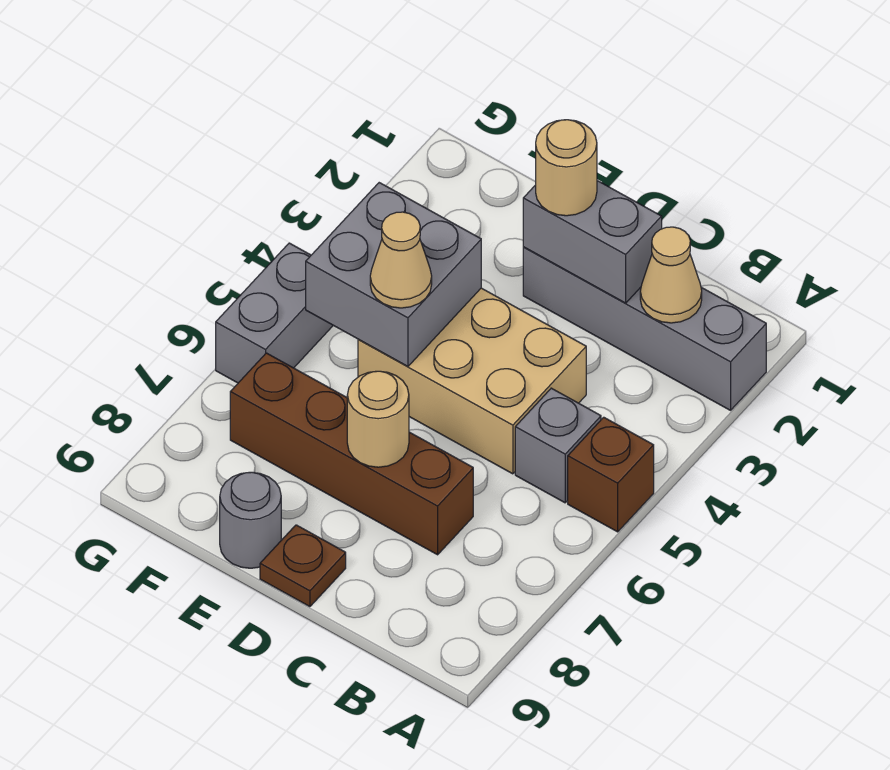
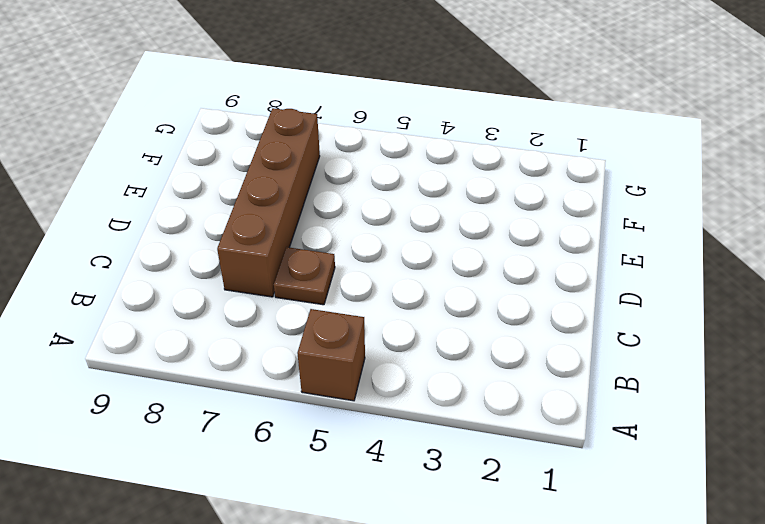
brown plate C6 level 1 -> brown plate D9 level 1
none -> grey brick A2:D2 level 1
none -> grey brick B5 level 1
none -> tan brick C4:E5 level 1

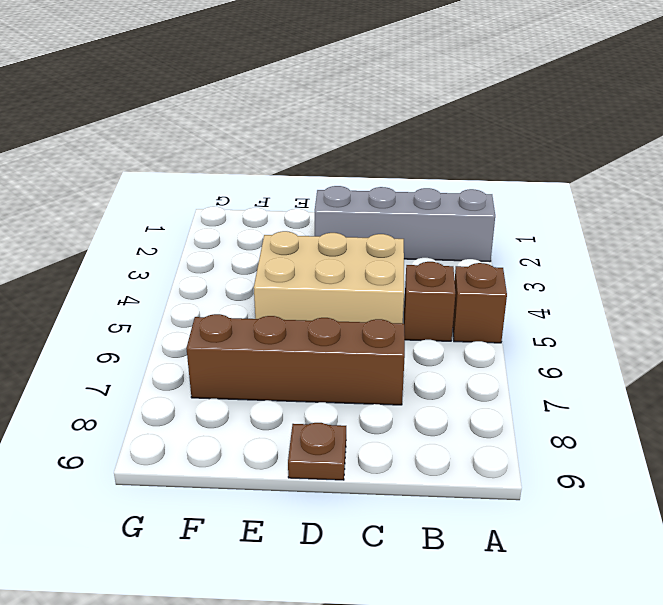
brown brick B5 level 1 -> grey brick B5 level 1
none -> grey round brick E9 level 1
none -> grey brick G5:G6 level 1
none -> tan cone B2 level 2

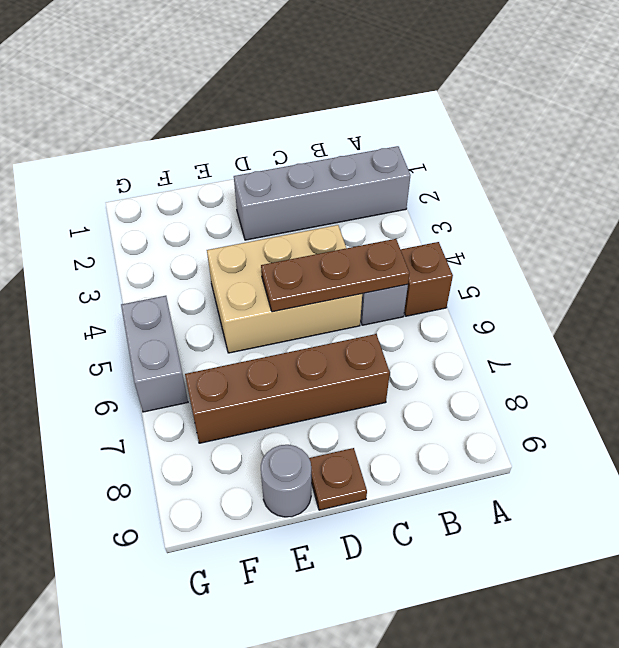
brown plate B5:D5 level 2 -> none
none -> tan cone B2 level 2
none -> grey brick C2:D2 level 2
none -> tan round brick D7 level 2

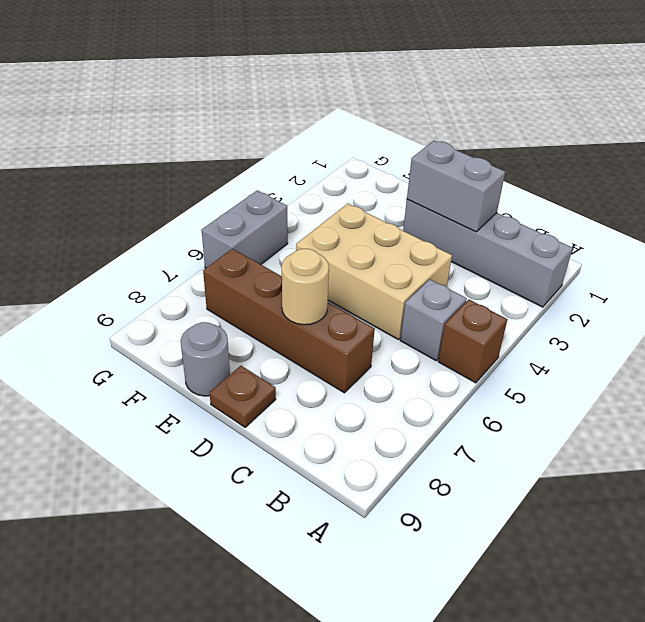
none -> tan cone B2 level 2
none -> grey brick E4:F5 level 2
none -> tan round brick D2 level 3

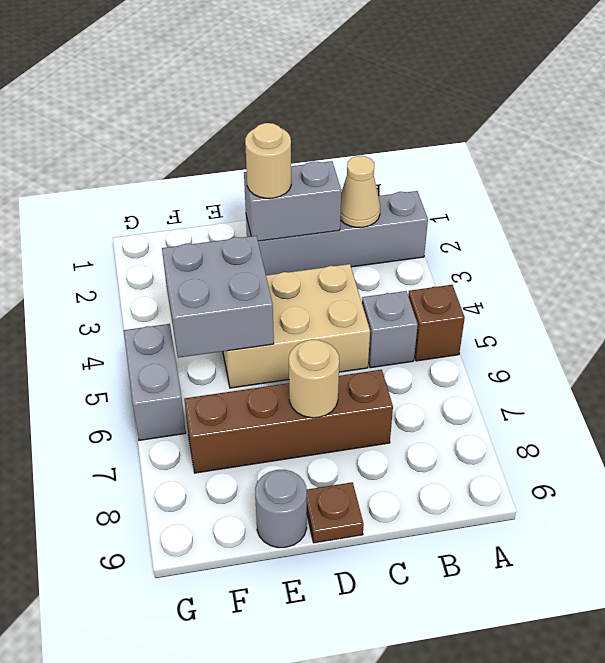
none -> tan cone E5 level 3

